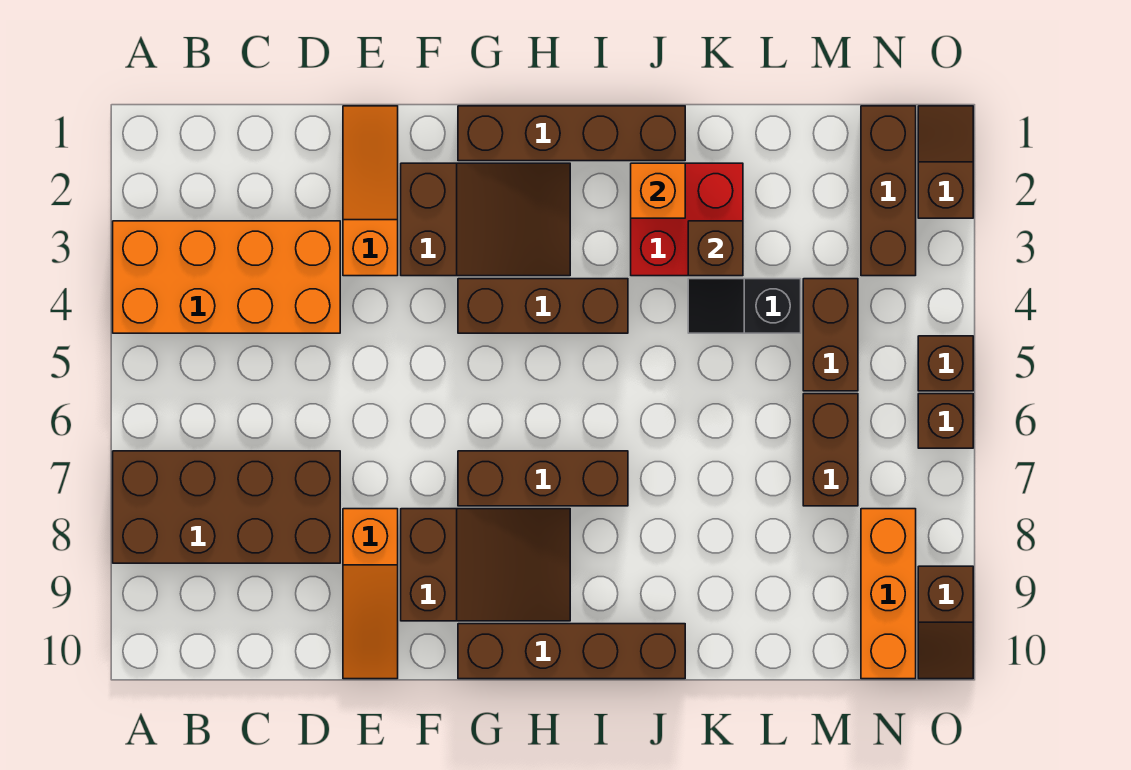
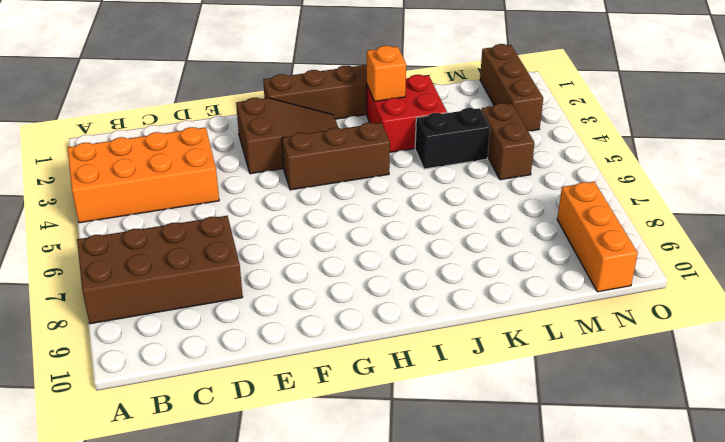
black brick K4:L4 level 1 -> black slope K4:L4 level 1 top L
none -> orange slope E1:E3 level 1 top 3
none -> orange slope E8:E10 level 1 top 8
none -> brown slope F8:H9 level 1 top F

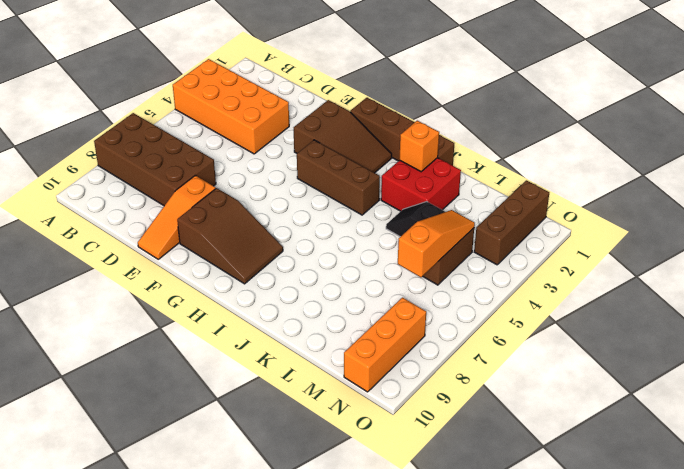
orange slope M4:M6 level 2 top 6 -> orange slope E1:E3 level 1 top 3
none -> brown brick G7:I7 level 1
none -> brown brick G10:J10 level 1
none -> brown brick M6:M7 level 1

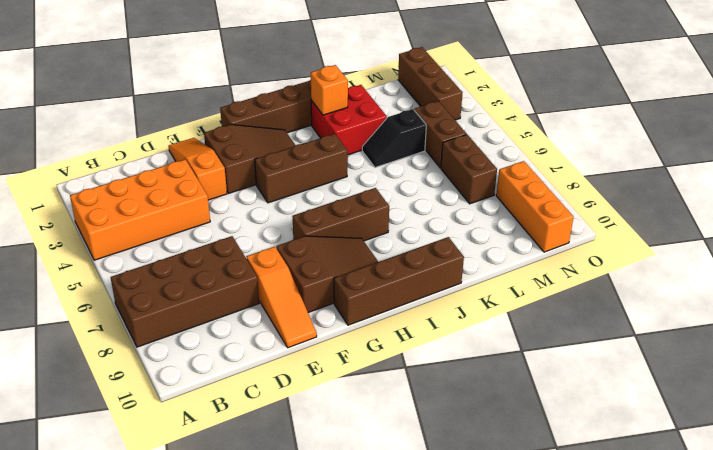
none -> brown slope O1:O2 level 1 top 2
none -> brown brick O5 level 1
none -> brown brick O6 level 1

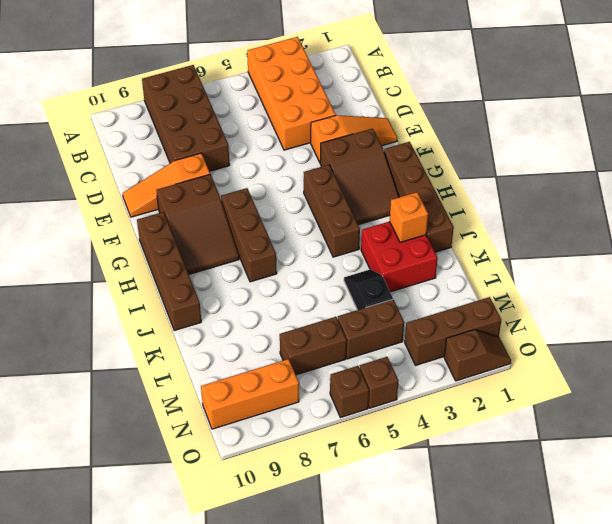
none -> brown slope O9:O10 level 1 top 9
none -> brown brick K3 level 2

